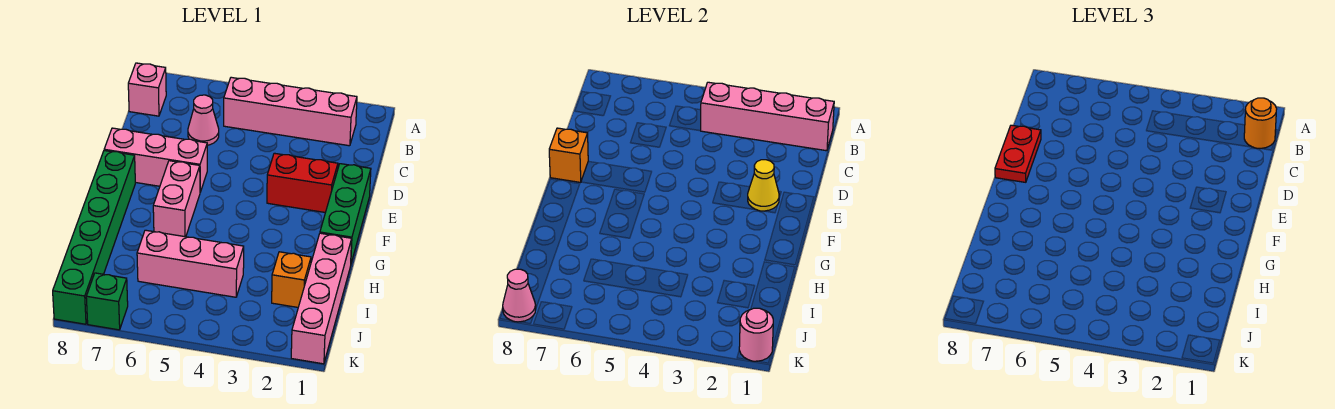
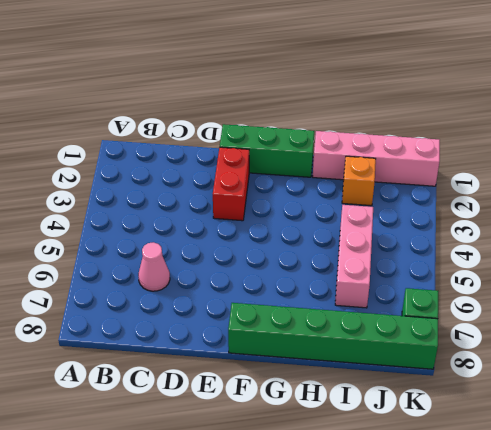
none -> pink brick B2:B5 level 1
none -> pink brick B8 level 1
none -> pink brick E6:E8 level 1

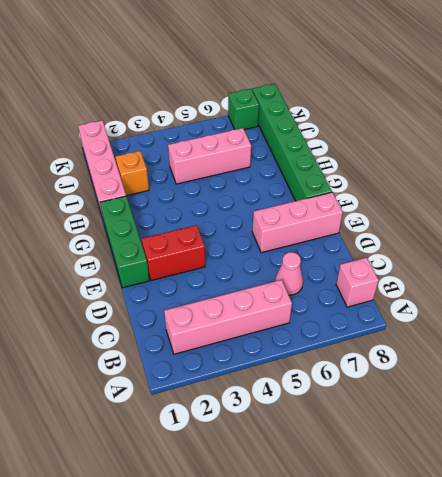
none -> pink brick F6:G6 level 1
none -> pink brick B1:B4 level 2
none -> yellow cone E2 level 2

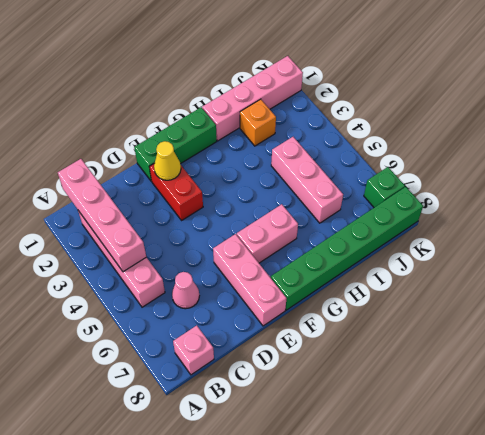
none -> orange brick E8 level 2
none -> pink round brick K1 level 2
none -> pink cone K8 level 2

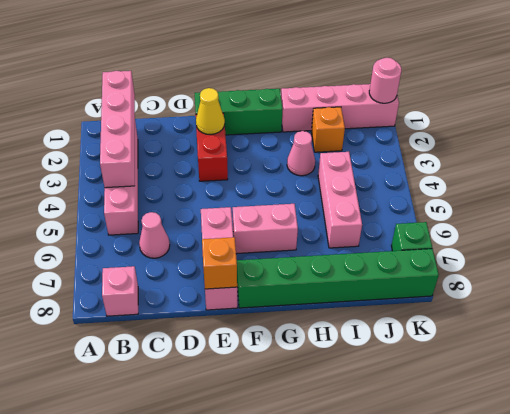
pink cone H3 level 1 -> pink cone K8 level 2
none -> orange round brick B1 level 3
none -> red plate D8:E8 level 3

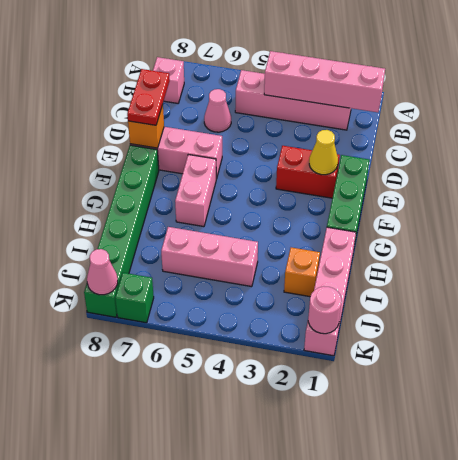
none -> orange round brick B1 level 3

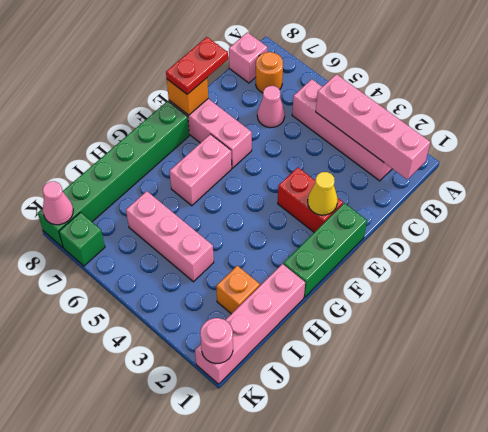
orange round brick B7 level 1 -> orange round brick B1 level 3

